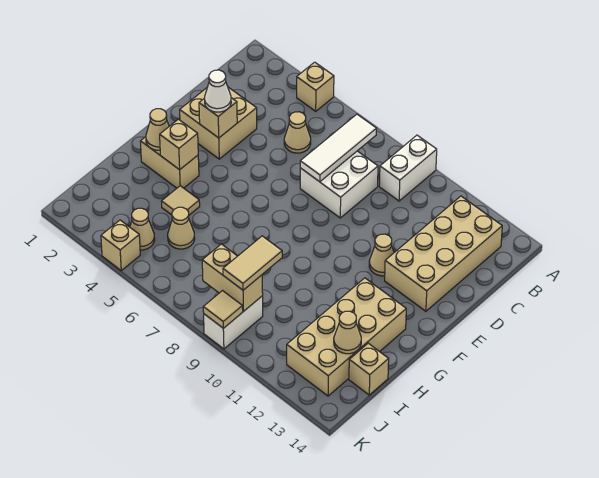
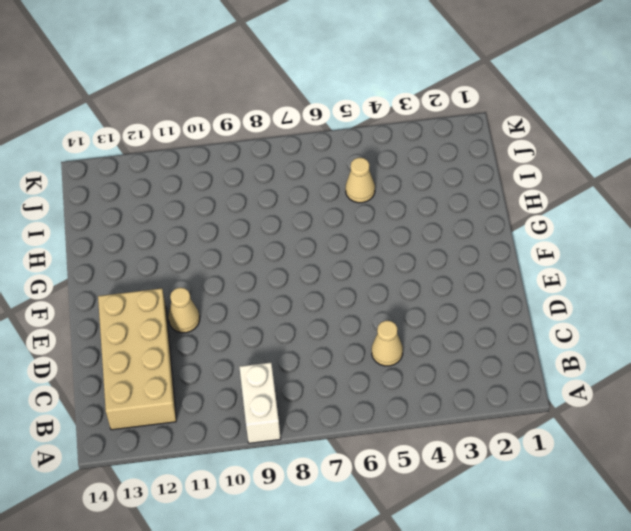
none -> tan brick A4 level 1
none -> white brick C7:D8 level 1
none -> tan brick D2:E3 level 1

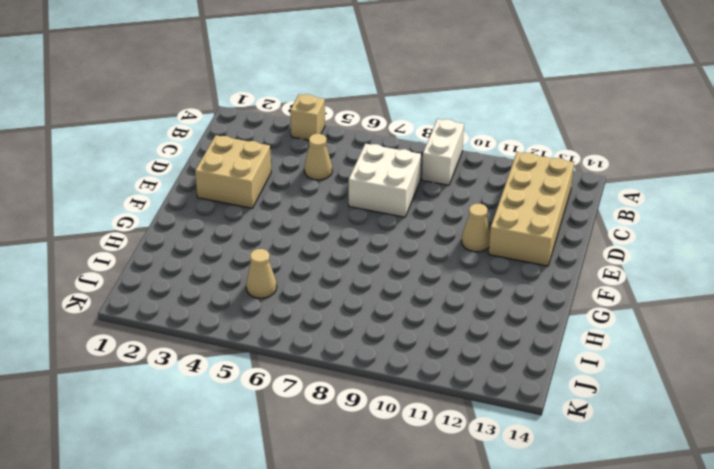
none -> tan brick G2:G3 level 1
none -> tan brick G12:J13 level 1
none -> tan tile H4 level 1

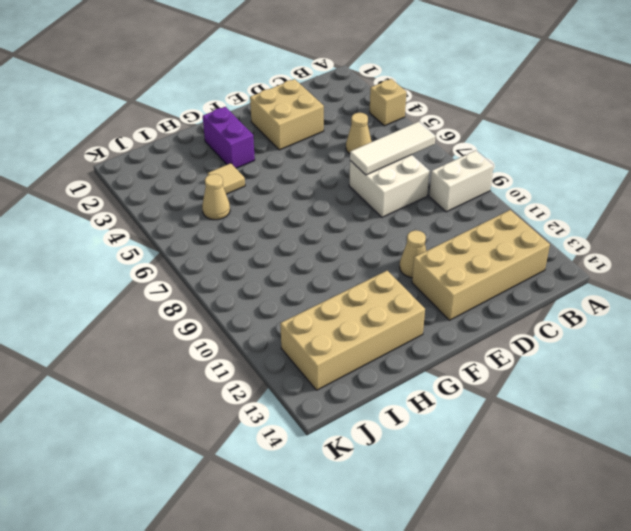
purple brick G2:G3 level 1 -> tan brick G2:G3 level 1
none -> tan brick I14 level 1
none -> tan cone J4 level 1
none -> white brick J9:K9 level 1

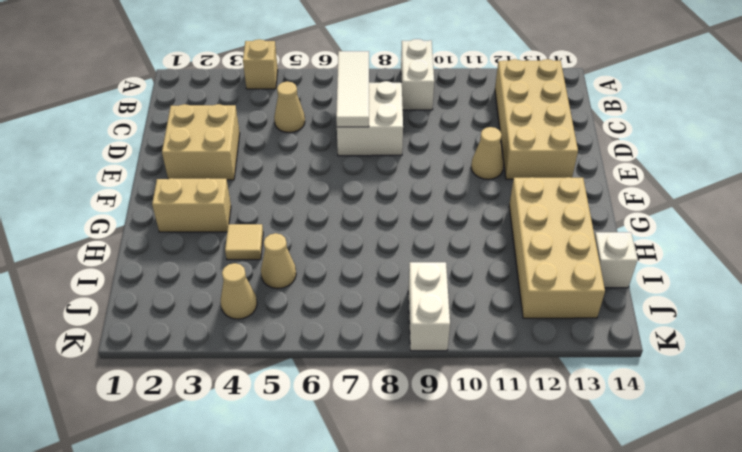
white brick I14 level 1 -> tan brick I14 level 1
none -> tan brick K4 level 1
none -> tan brick E3 level 2
none -> tan cone G2 level 2

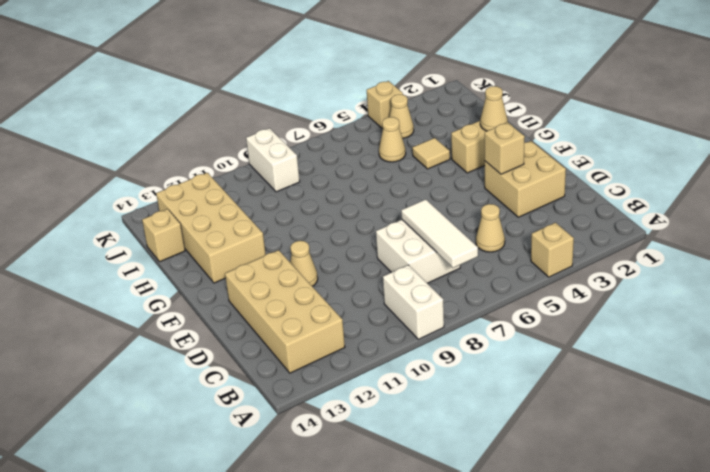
none -> tan brick G3 level 2
none -> tan cone I13 level 2
none -> tan brick J8:J9 level 2

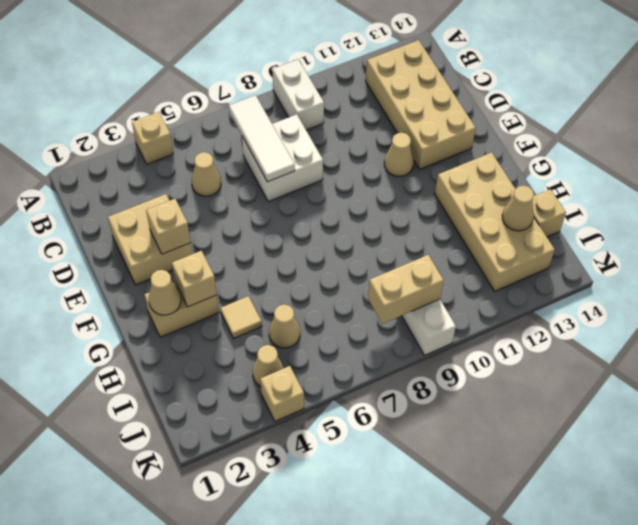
none -> tan tile K9 level 2
none -> white cone E3 level 3
none -> tan tile I9:J9 level 3

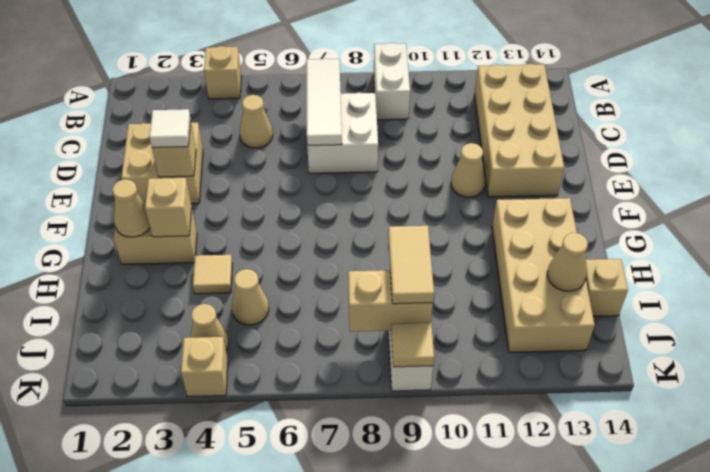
white tile E3 level 3 -> white cone E3 level 3

